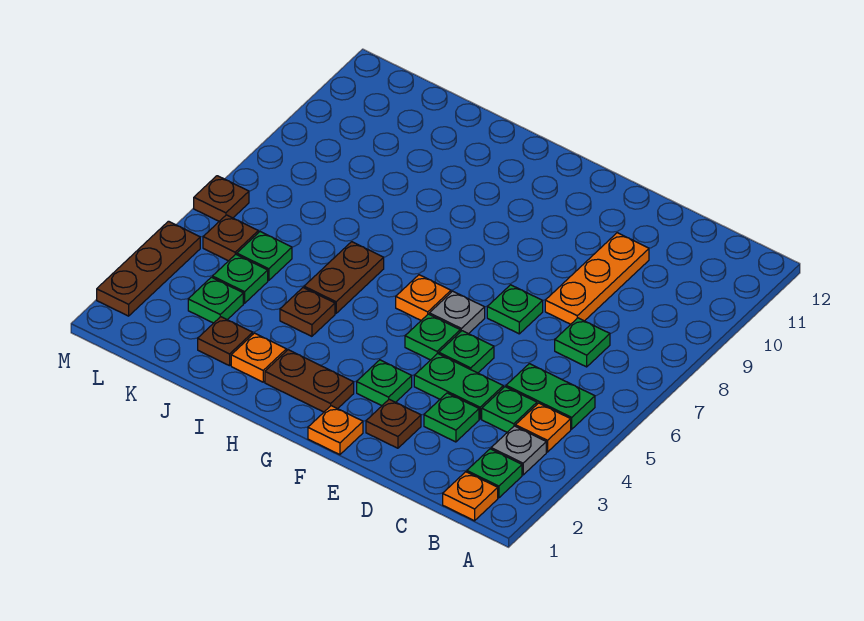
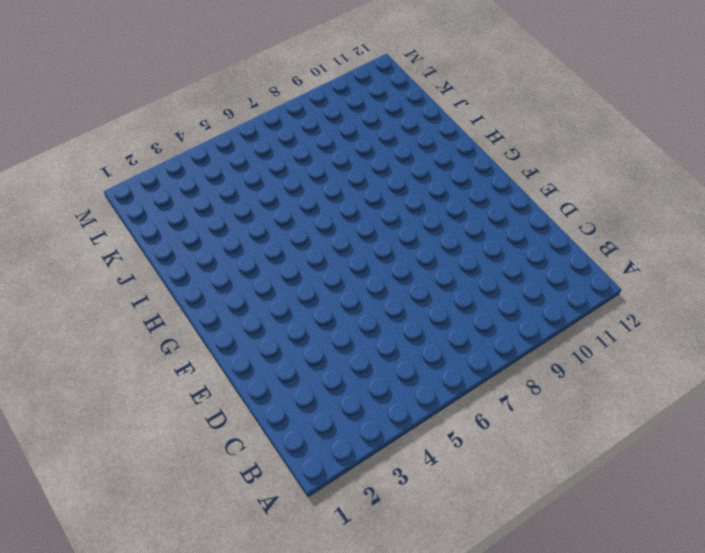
none -> orange plate B1 level 1
none -> green plate B2 level 1
none -> grey plate B3 level 1

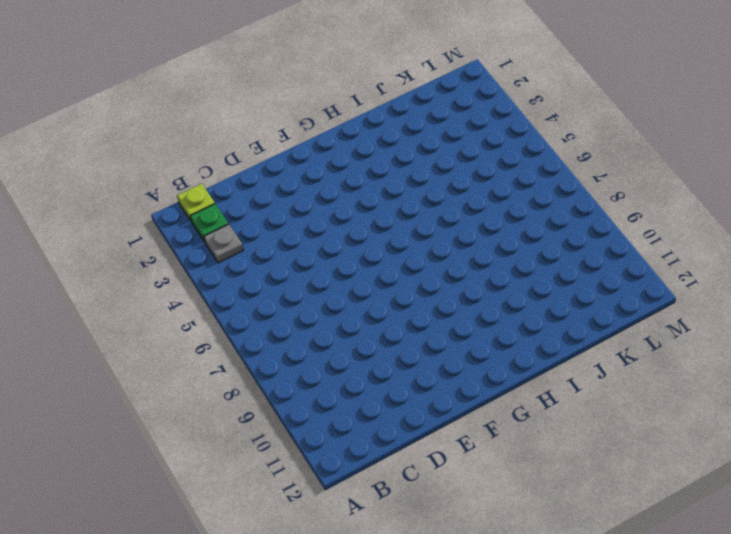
lime plate B1 level 1 -> orange plate B1 level 1
none -> orange plate B4 level 1
none -> green plate B5:C5 level 1
none -> green plate C4 level 1

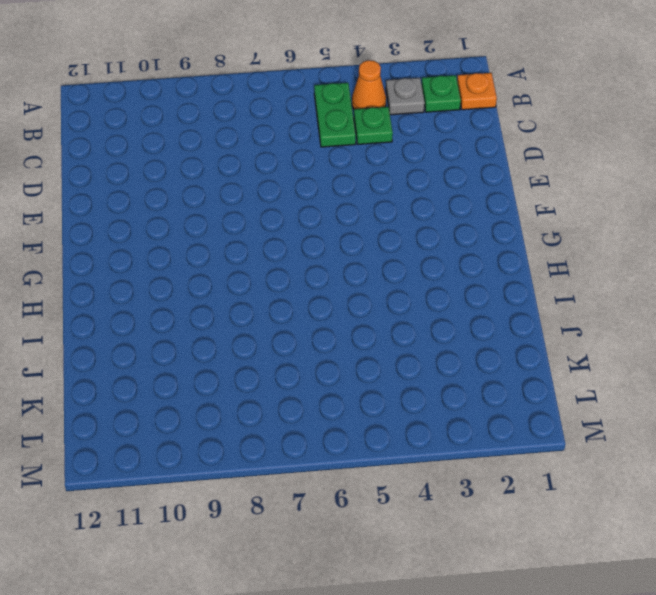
orange cone B4 level 1 -> orange plate B4 level 1
none -> green plate C7 level 1
none -> green plate D3 level 1
none -> green plate D4:E4 level 1

